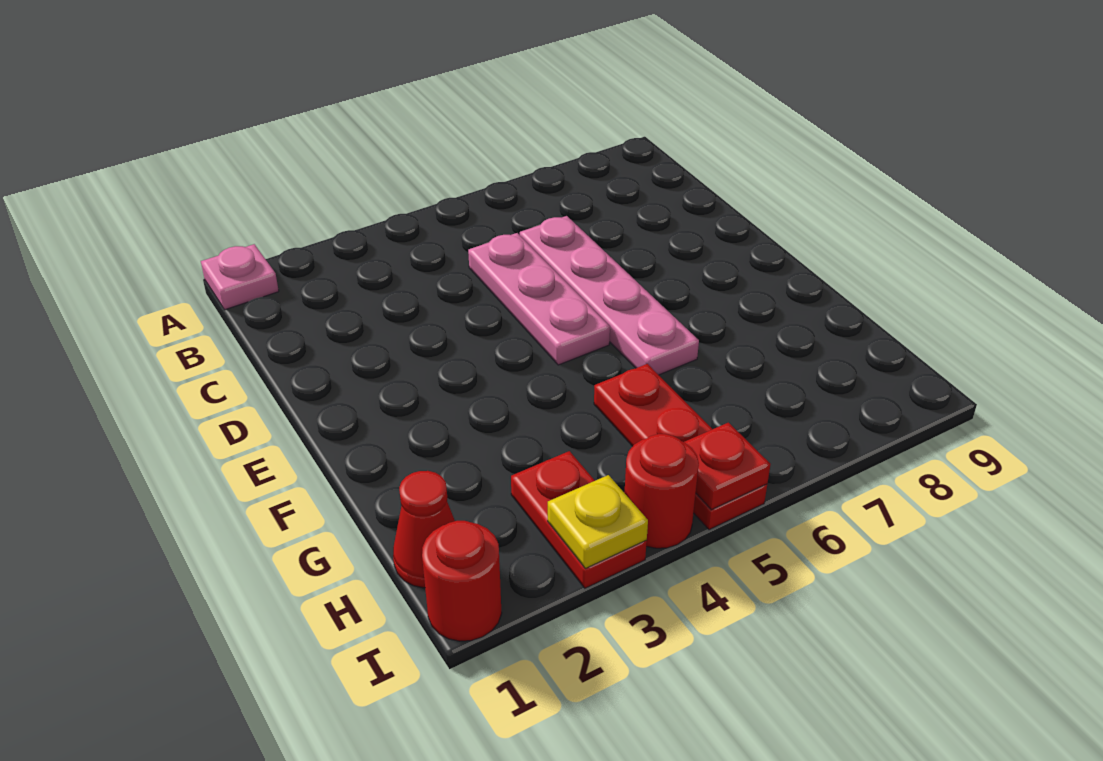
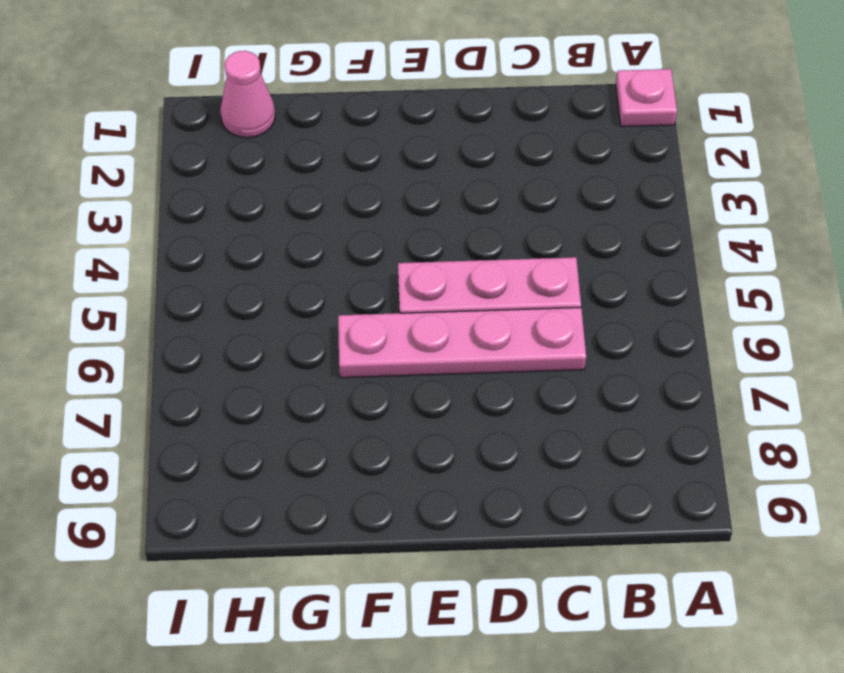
pink cone H1 level 1 -> red cone H1 level 1
none -> red plate G5:I5 level 1
none -> red plate H3:I3 level 1

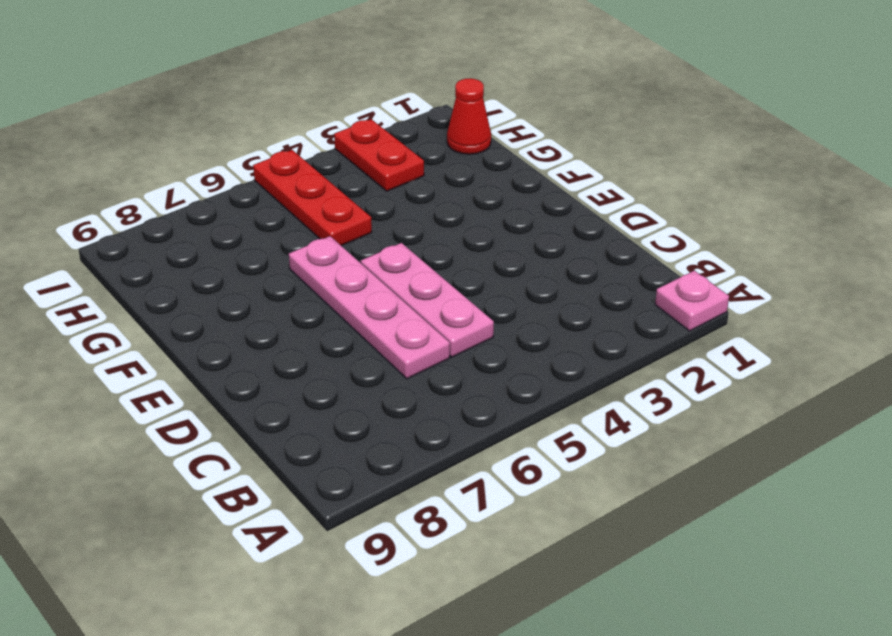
none -> red round brick I1 level 1
none -> red round brick I4 level 1

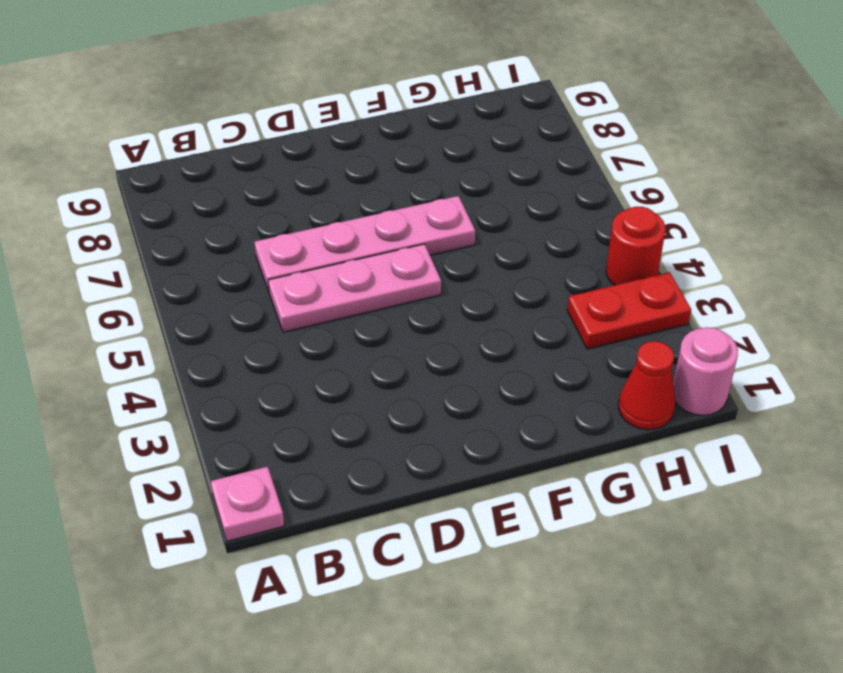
pink round brick I1 level 1 -> red round brick I1 level 1
none -> red plate G5:I5 level 1
none -> yellow plate I3 level 2

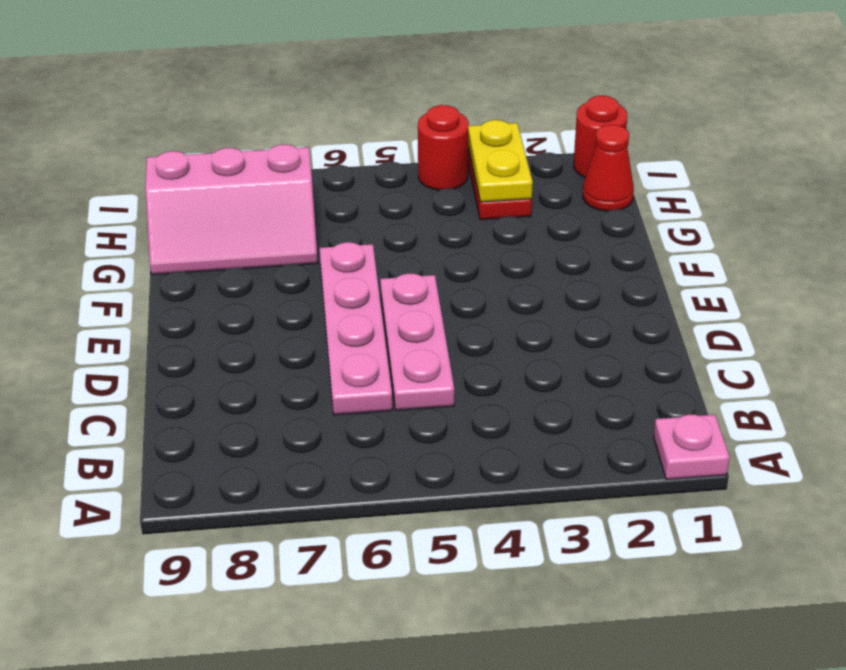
pink slope G7:H9 level 1 top H -> none
yellow plate H3:I3 level 2 -> yellow plate I3 level 2
none -> red plate G5:I5 level 1
none -> red plate I5 level 2

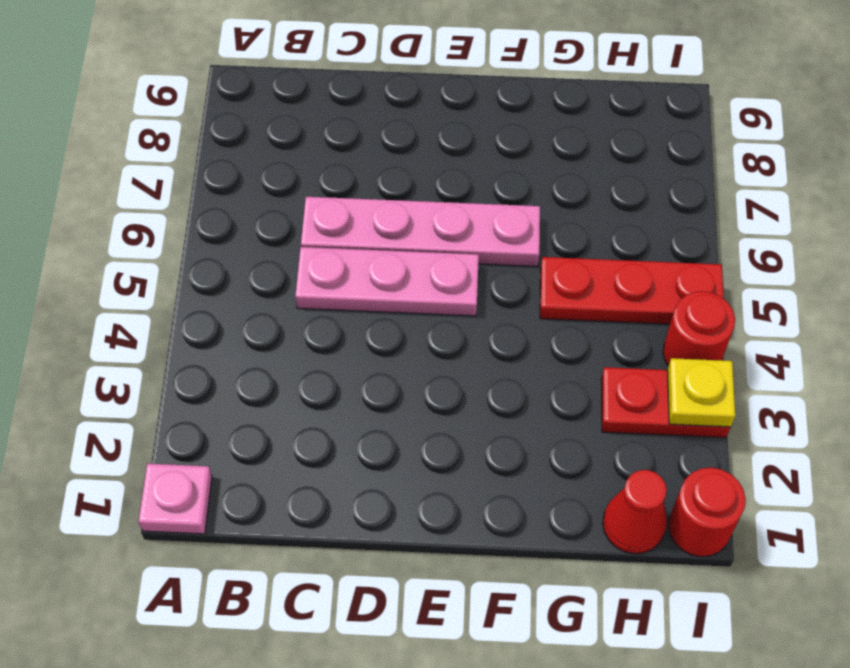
none -> red plate I5 level 2

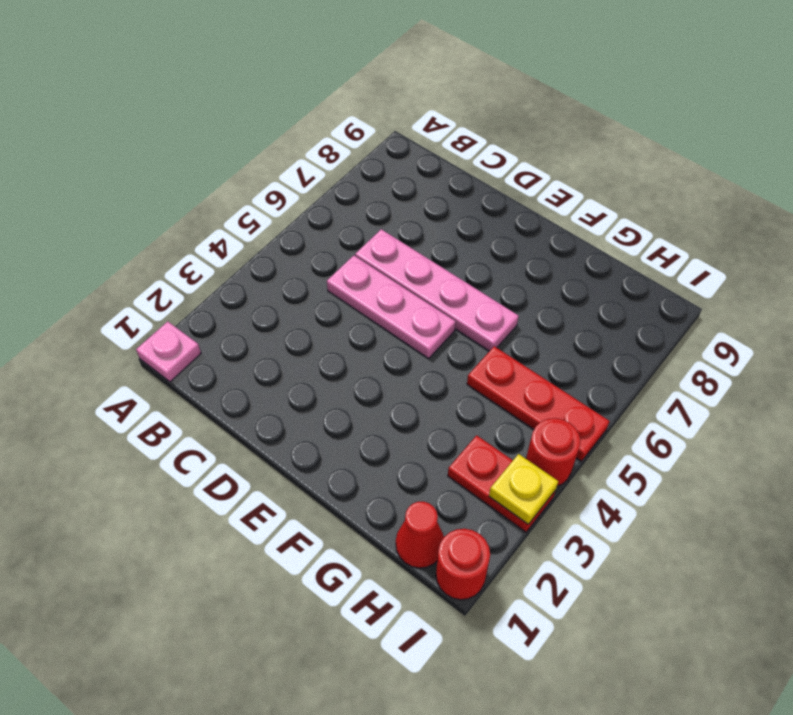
none -> red plate I5 level 2

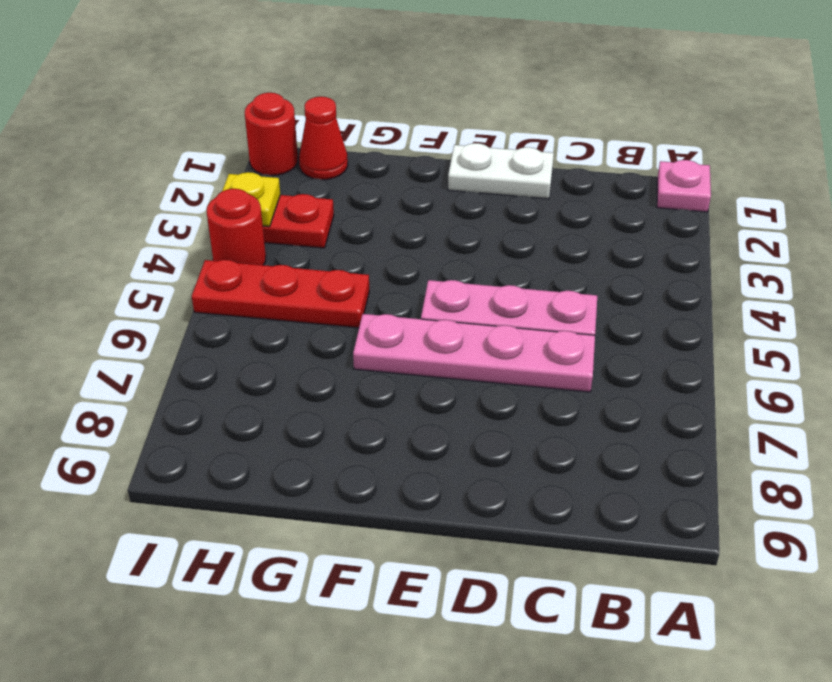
white plate D1:E1 level 1 -> none
none -> red plate I5 level 2

